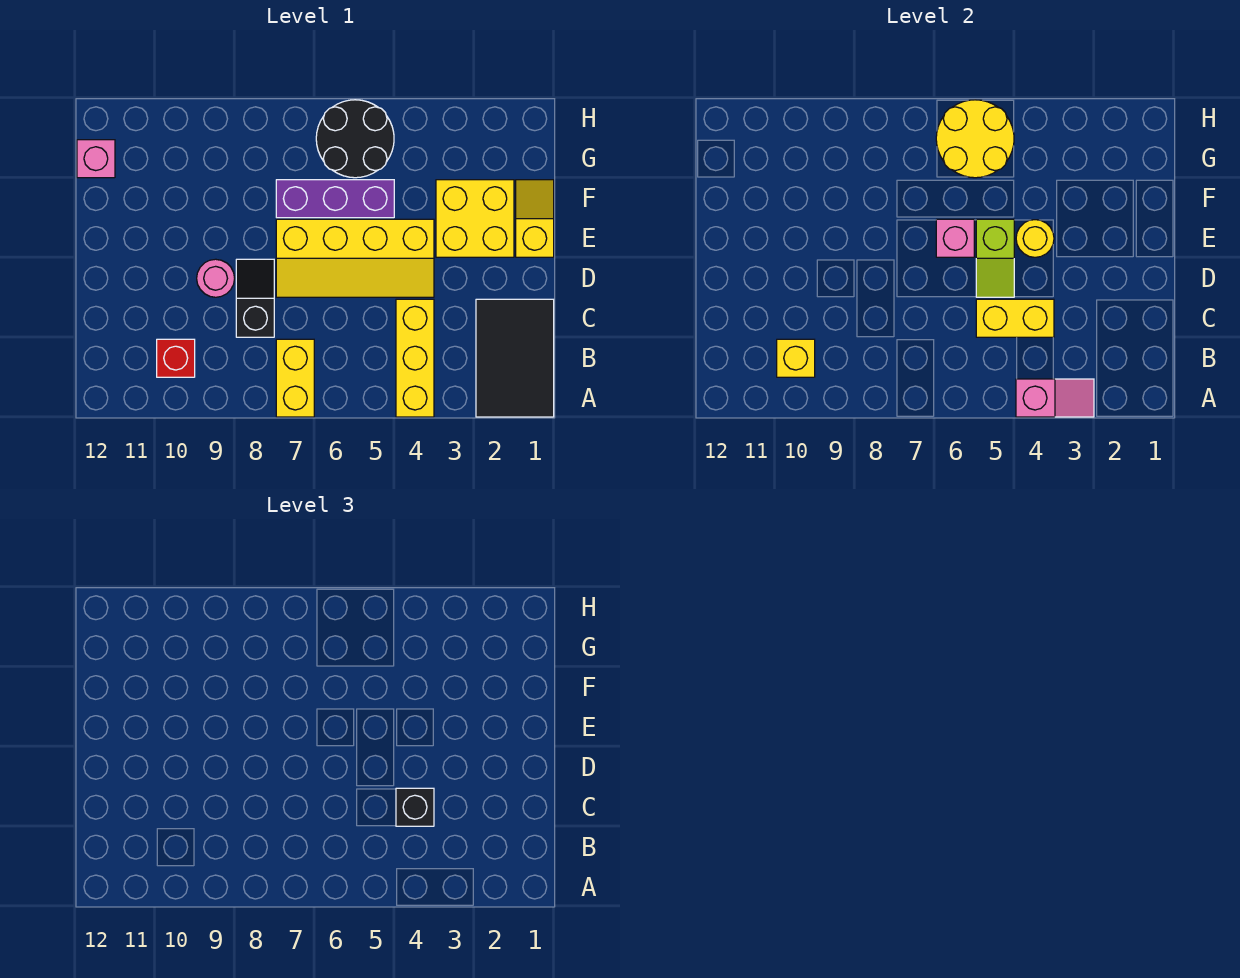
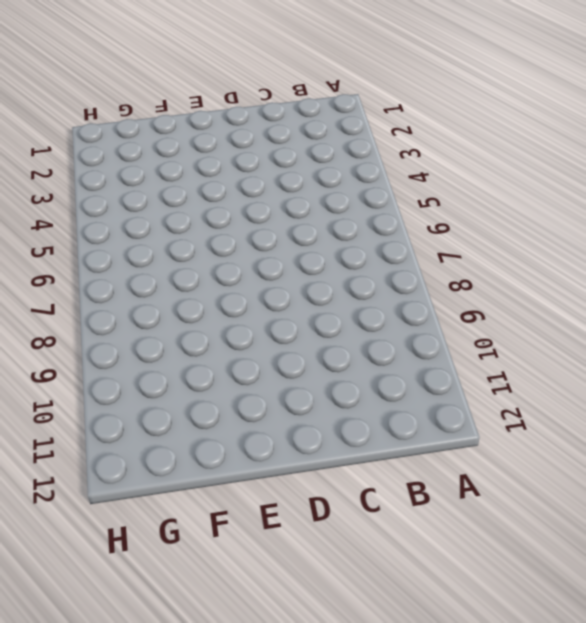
none -> black tile A1:C2 level 1
none -> yellow brick A4:C4 level 1
none -> yellow brick A7:B7 level 1

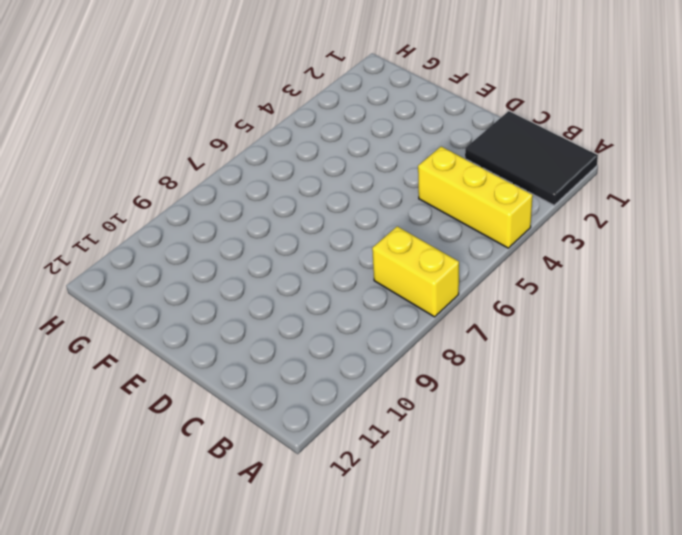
none -> red brick B10 level 1
none -> black slope C8:D8 level 1 top C
none -> yellow slope D4:E7 level 1 top E

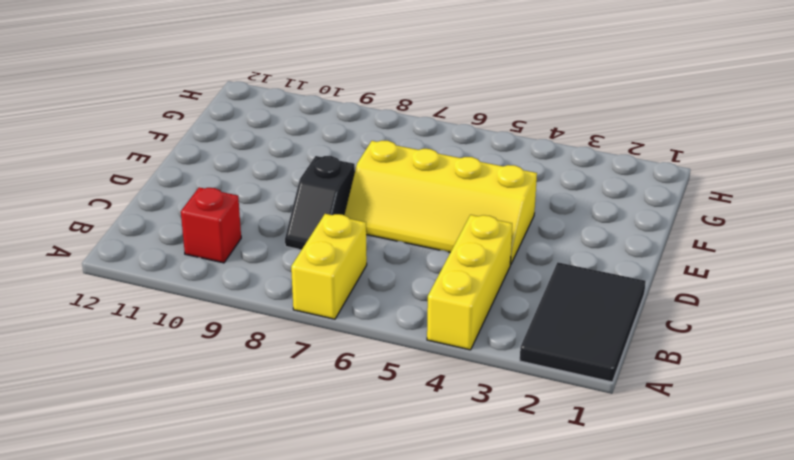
black slope C8:D8 level 1 top D -> black slope C8:D8 level 1 top C
none -> pink round brick D9 level 1
none -> yellow slope E1:F1 level 1 top E
none -> yellow brick E2:F3 level 1

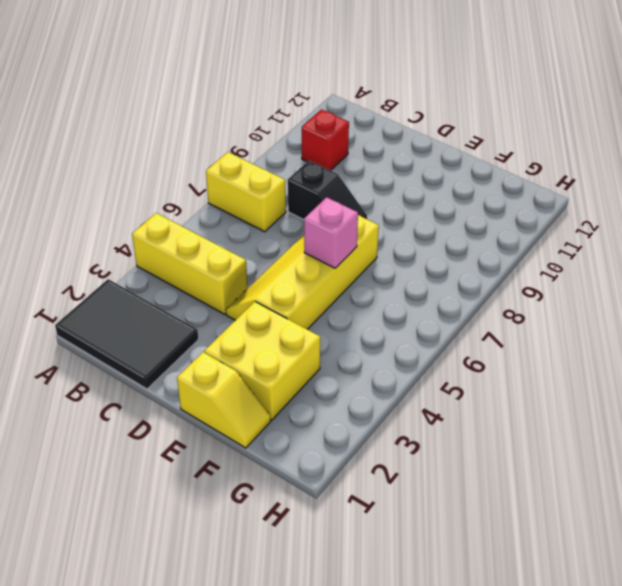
none -> pink round brick D9 level 1
none -> purple brick F5:F7 level 1
none -> black round brick G5:H6 level 1

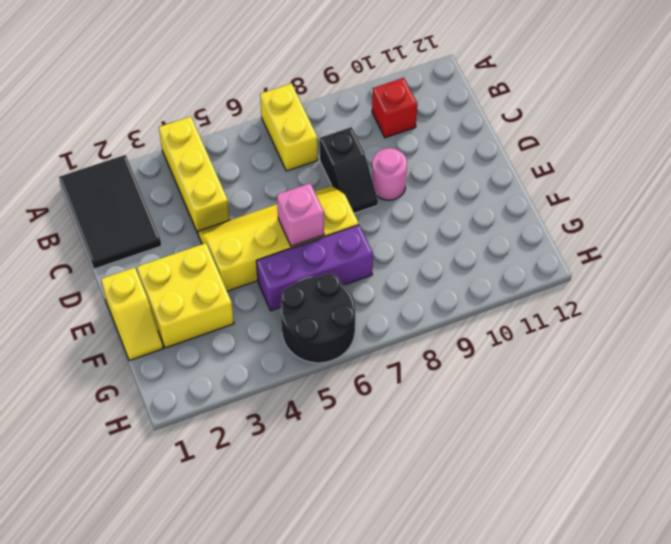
none -> pink brick G12 level 1
none -> pink slope A3:A4 level 2 top 4
none -> yellow brick B10 level 2

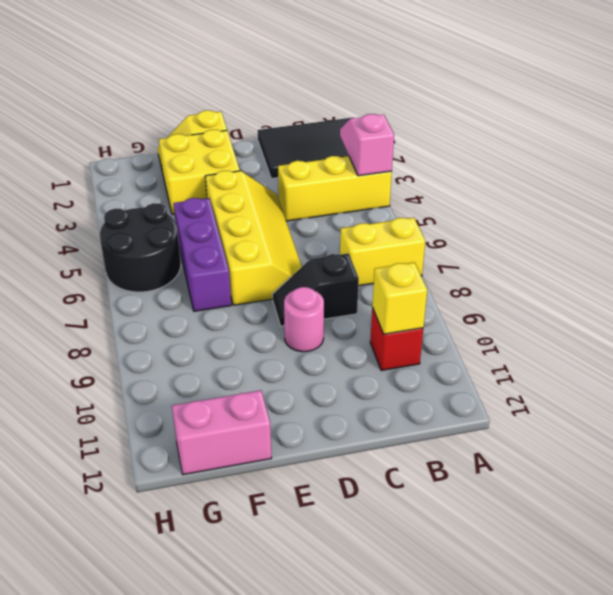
pink brick F12:G12 level 1 -> pink brick G12 level 1
none -> yellow brick C4:C5 level 2
none -> lime slope D5:E5 level 2 top E
none -> yellow round brick E4 level 2

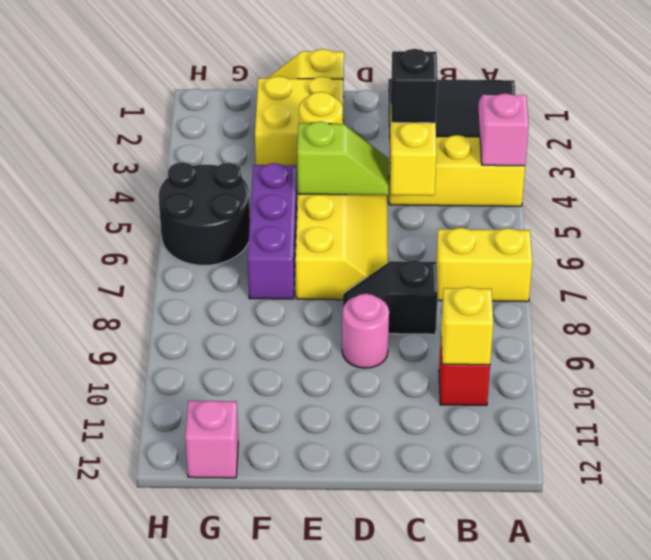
none -> pink brick E6 level 2
none -> yellow round brick G5:H6 level 2

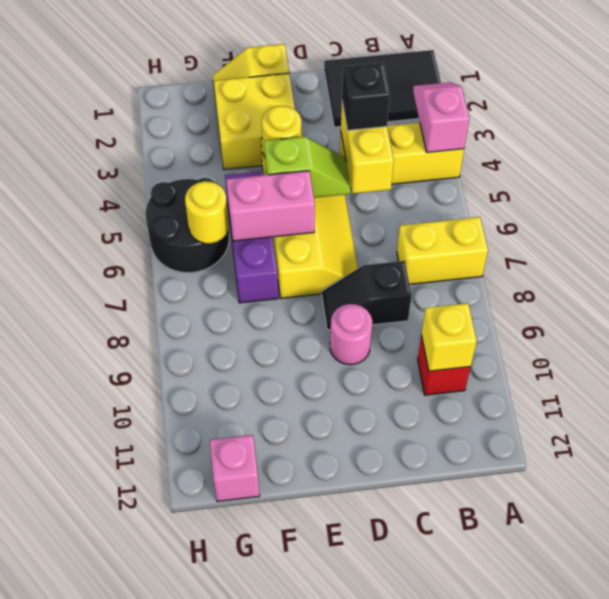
pink brick E6:F6 level 2 -> pink brick E6 level 2
yellow round brick G6 level 2 -> yellow round brick G5:H6 level 2

